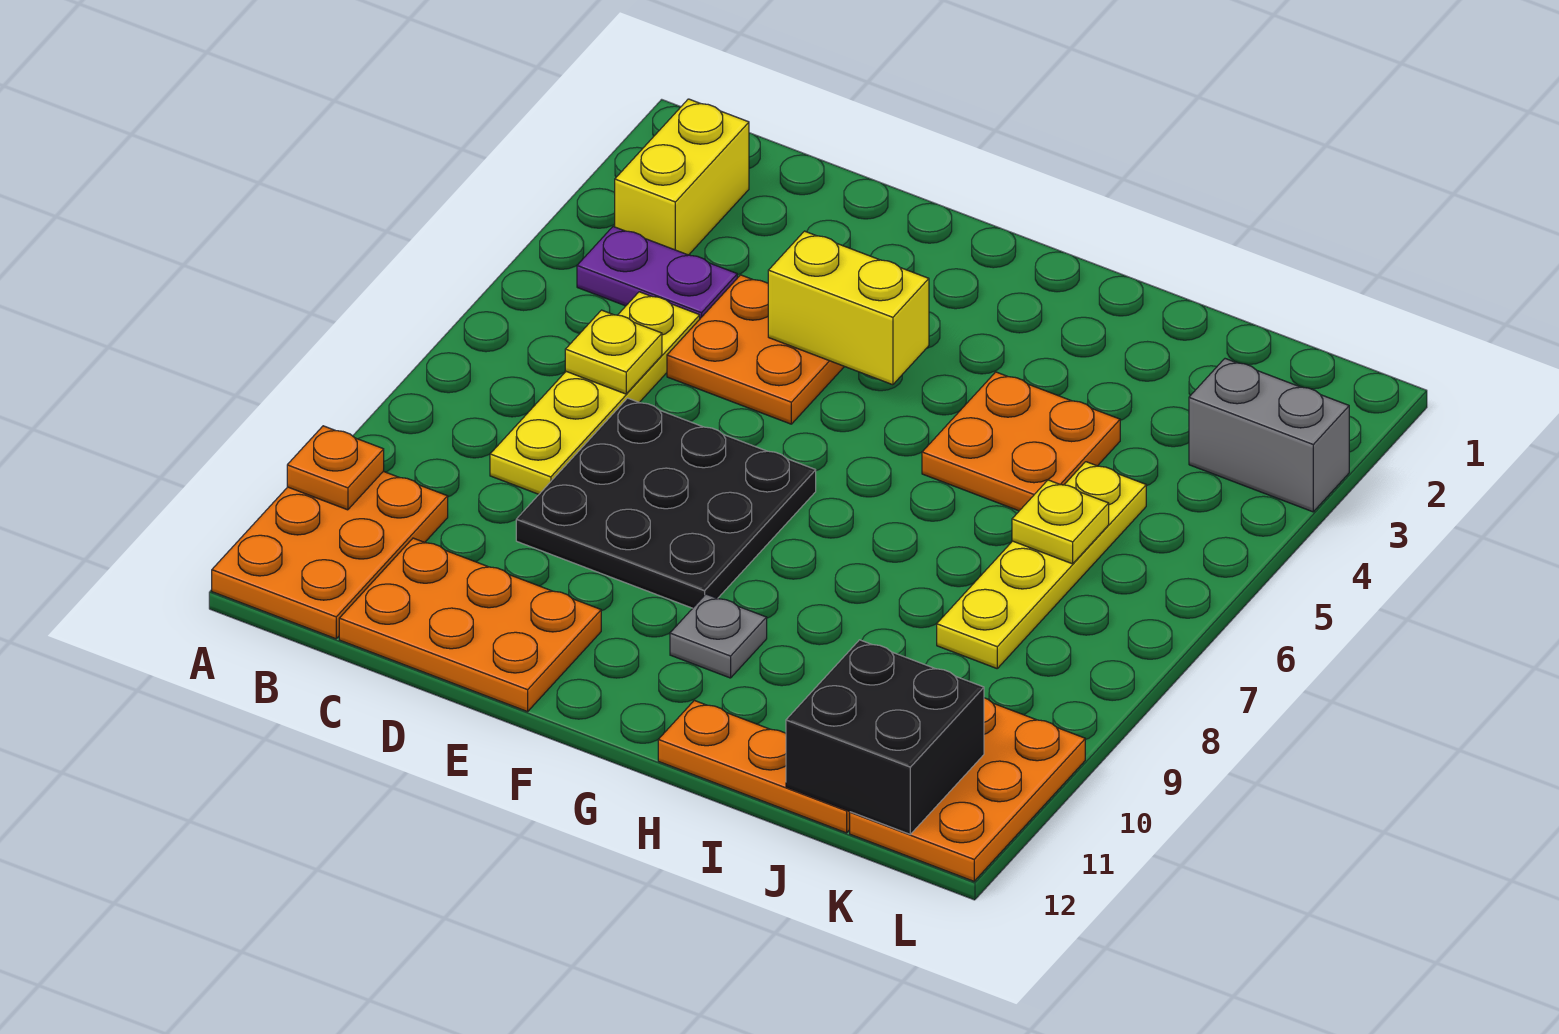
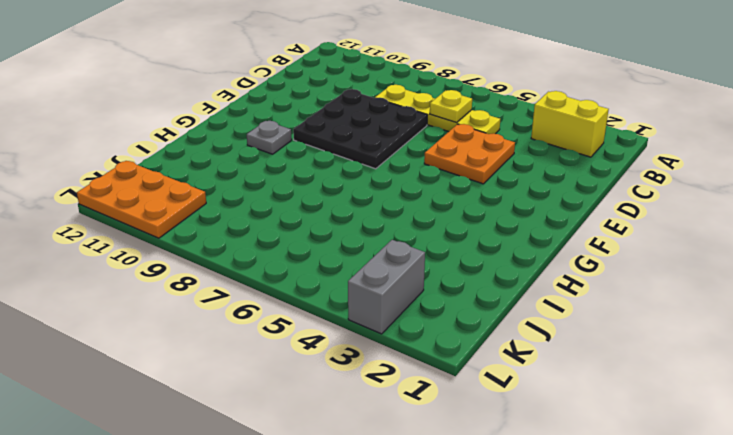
none -> orange plate A10:B12 level 1
none -> purple plate B4:C4 level 1
none -> orange plate C11:E12 level 1

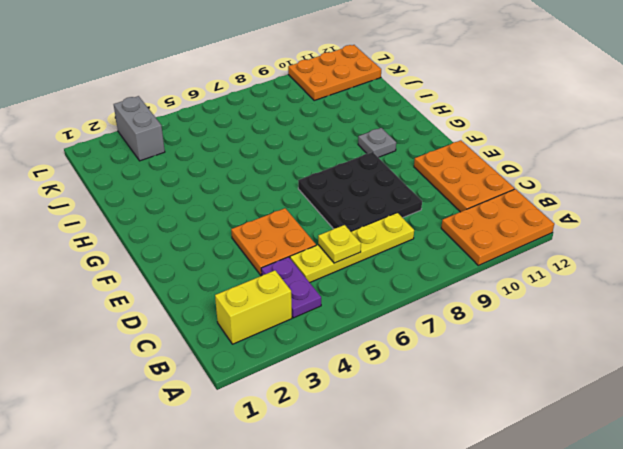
none -> orange plate H4:I5 level 1
none -> orange plate H12:J12 level 1
none -> yellow plate J5:J8 level 1

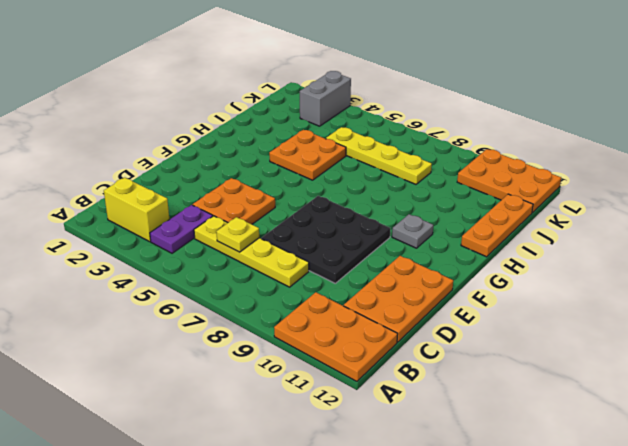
none -> orange plate A10 level 2
none -> yellow brick E4:F4 level 2
none -> yellow plate J6 level 2

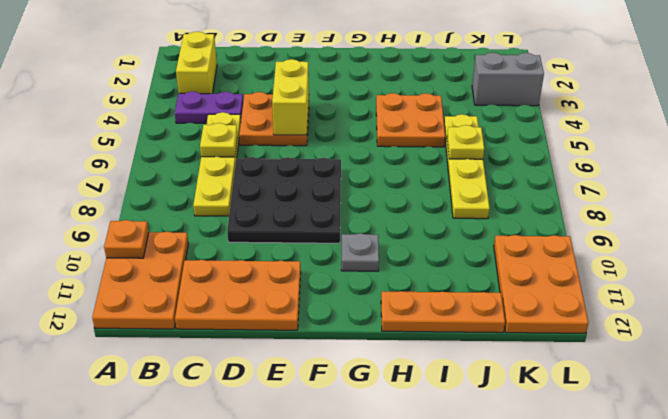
yellow brick E4:E5 level 2 -> yellow brick E4:F4 level 2
none -> black brick J11:K12 level 2

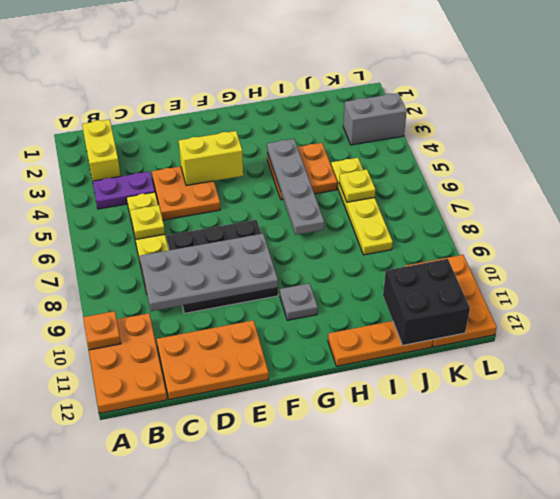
grey plate C8:F9 level 2 -> none
grey plate H4:H7 level 2 -> none

